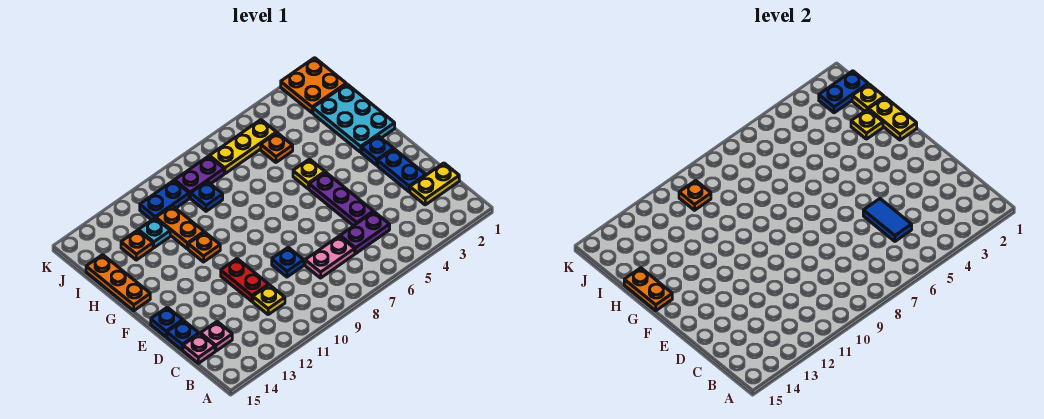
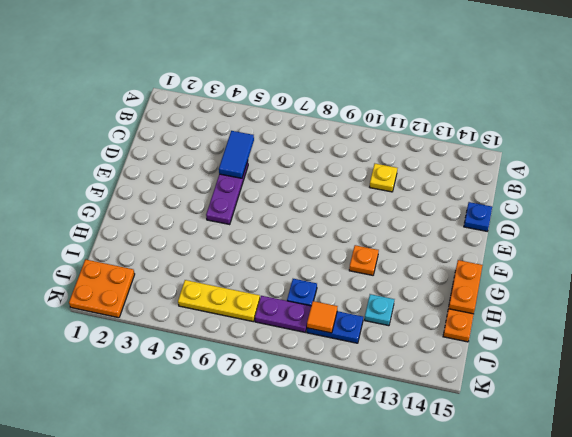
orange tile J10 level 2 -> orange plate J10 level 2
none -> yellow plate C1:C2 level 1
none -> purple plate C5:C6 level 1
none -> pink plate C7:C8 level 1
none -> pink plate C14 level 1

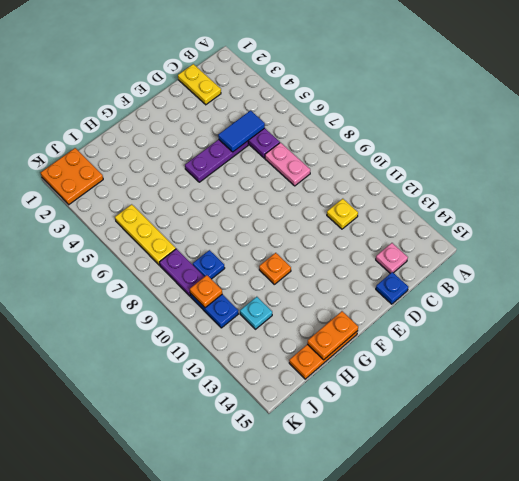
none -> pink plate C15 level 1
none -> blue plate D2:E2 level 1
none -> blue plate D9 level 1
none -> red plate D11:E11 level 1

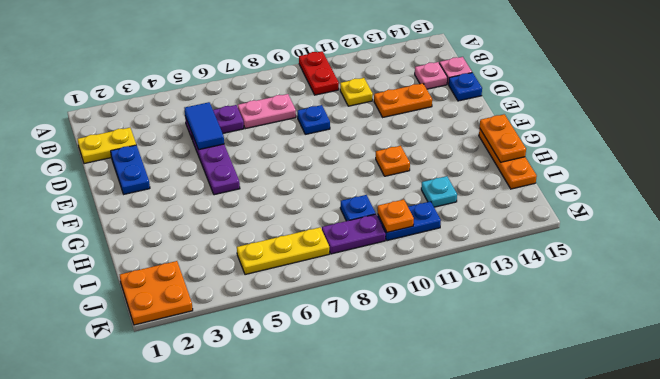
red plate A10:B10 level 1 -> red plate D11:E11 level 1
orange plate D12:D13 level 1 -> orange plate H11:I11 level 1
none -> blue plate E15 level 1
none -> blue plate F2 level 1
none -> cyan plate G1:I2 level 1
none -> yellow plate G5 level 1

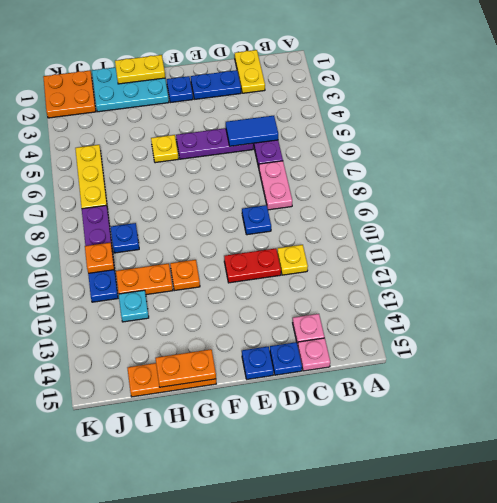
none -> orange plate I5 level 1
none -> orange plate I13 level 1
none -> yellow plate H2 level 2
none -> yellow plate I1 level 2

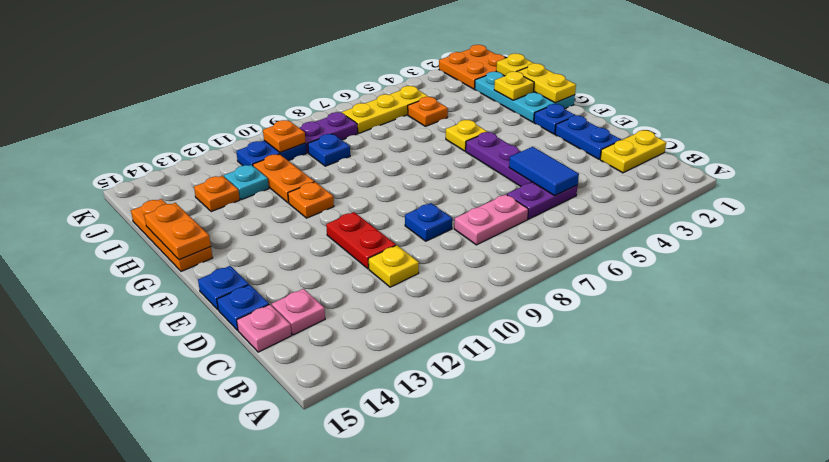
none -> blue plate J1:J2 level 2

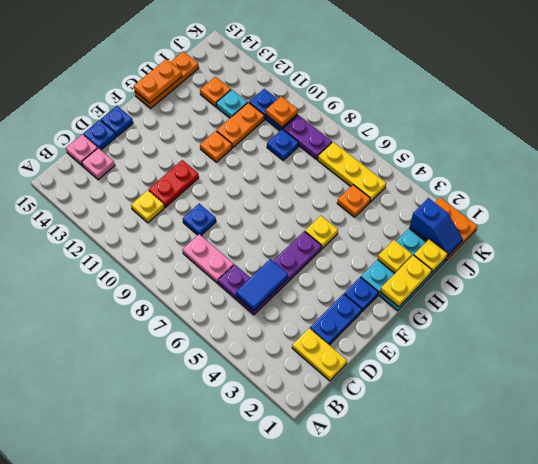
blue slope J1:J2 level 2 top 2 -> blue plate J1:J2 level 2

